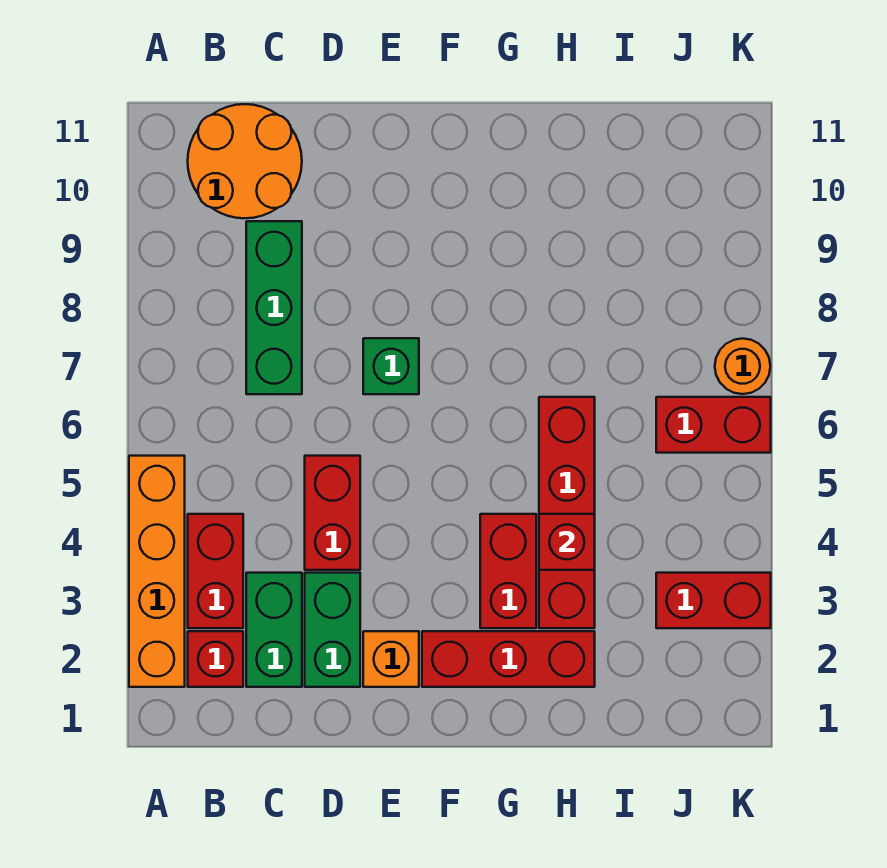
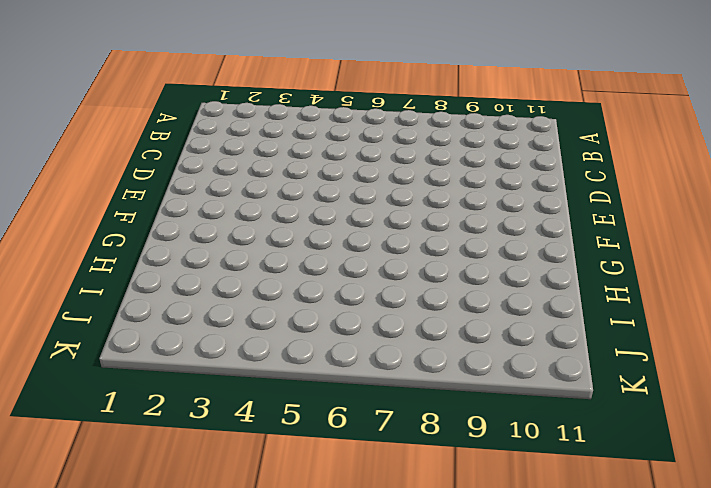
none -> orange brick A2:A5 level 1
none -> red brick B2 level 1
none -> red brick B3:B4 level 1

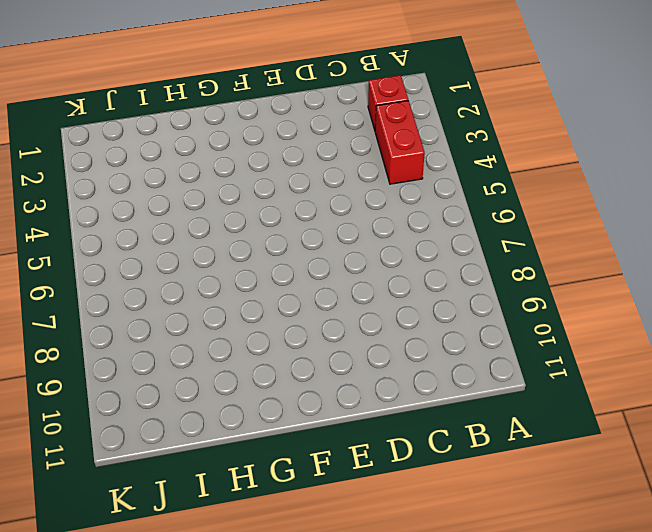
none -> orange brick A2:A5 level 1
none -> orange round brick B10:C11 level 1
none -> green brick C2:C3 level 1

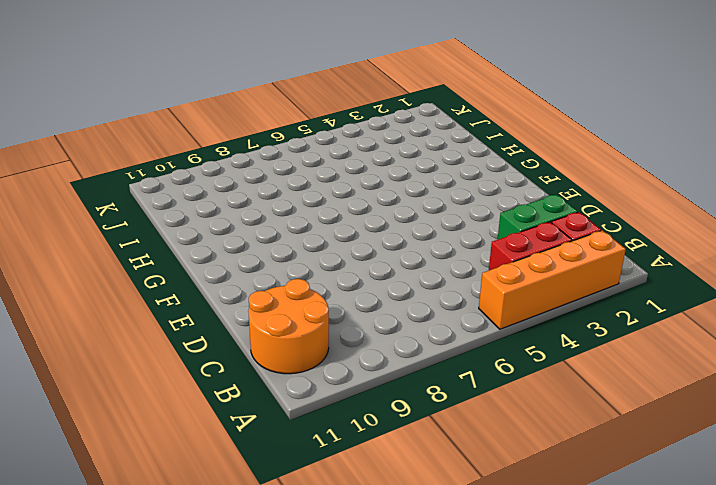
none -> green brick C7:C9 level 1
none -> green brick D2:D3 level 1
none -> red brick D4:D5 level 1

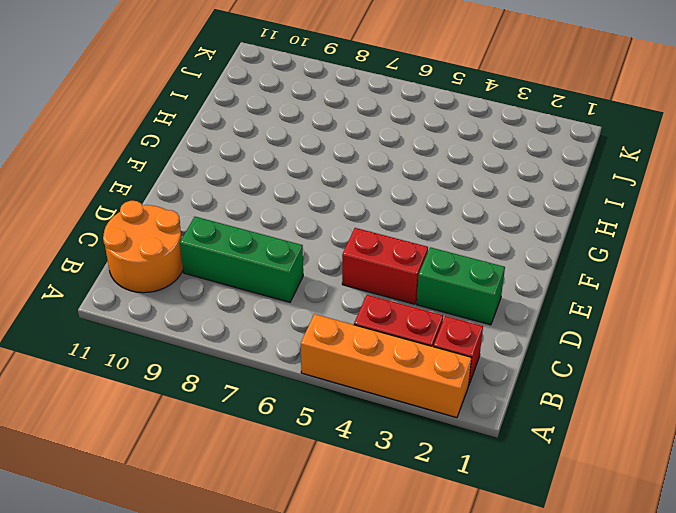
none -> green brick C2:C3 level 1
none -> orange brick E2 level 1
none -> green brick E7 level 1

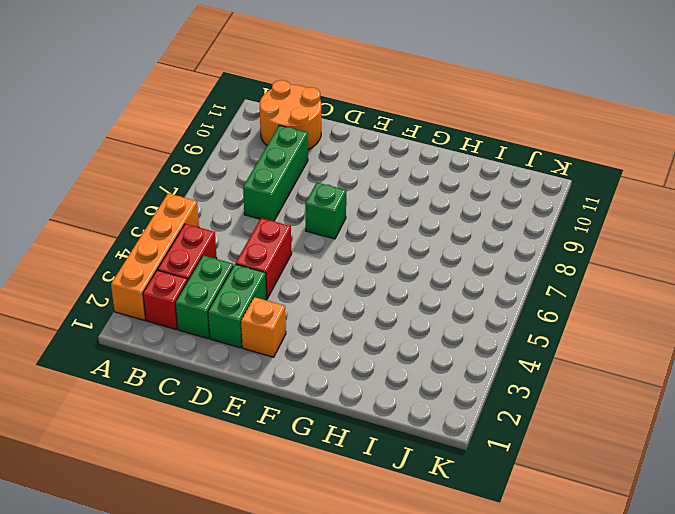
none -> red brick F2:H2 level 1
none -> red brick G3:G4 level 1
none -> red brick H3:H6 level 1

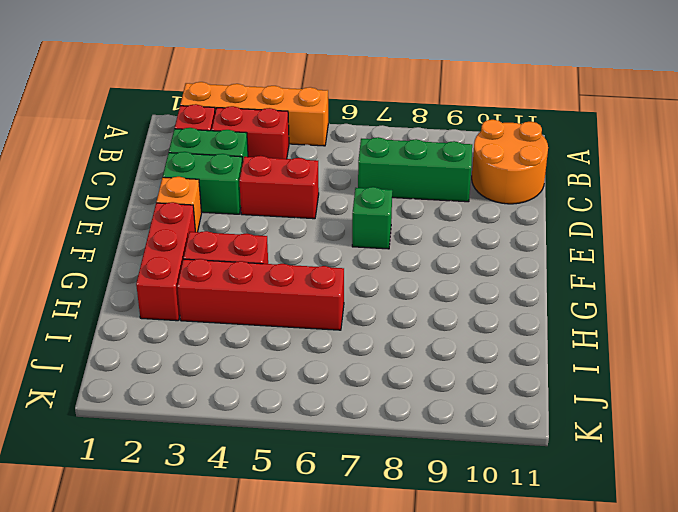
none -> red brick J3:K3 level 1
none -> red brick J6:K6 level 1
none -> orange round brick K7 level 1

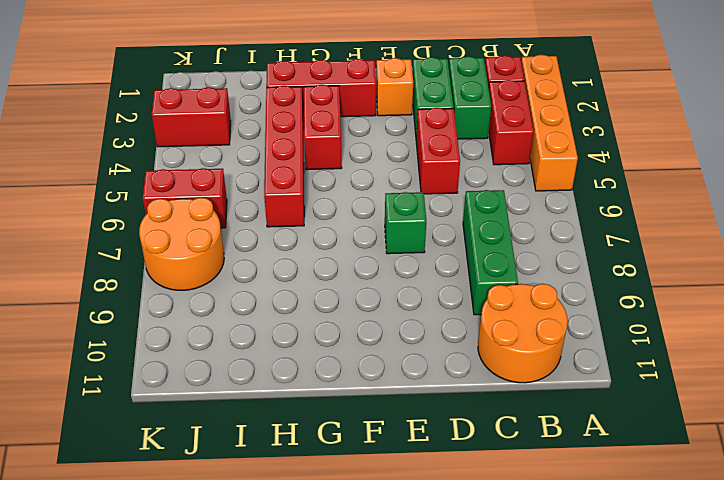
orange round brick J7:K8 level 1 -> orange round brick K7 level 1
none -> red brick H4 level 2

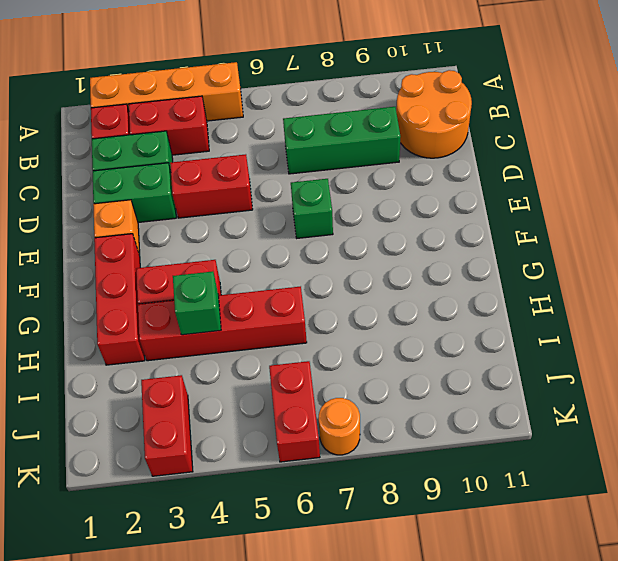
green brick H4 level 2 -> red brick H4 level 2

